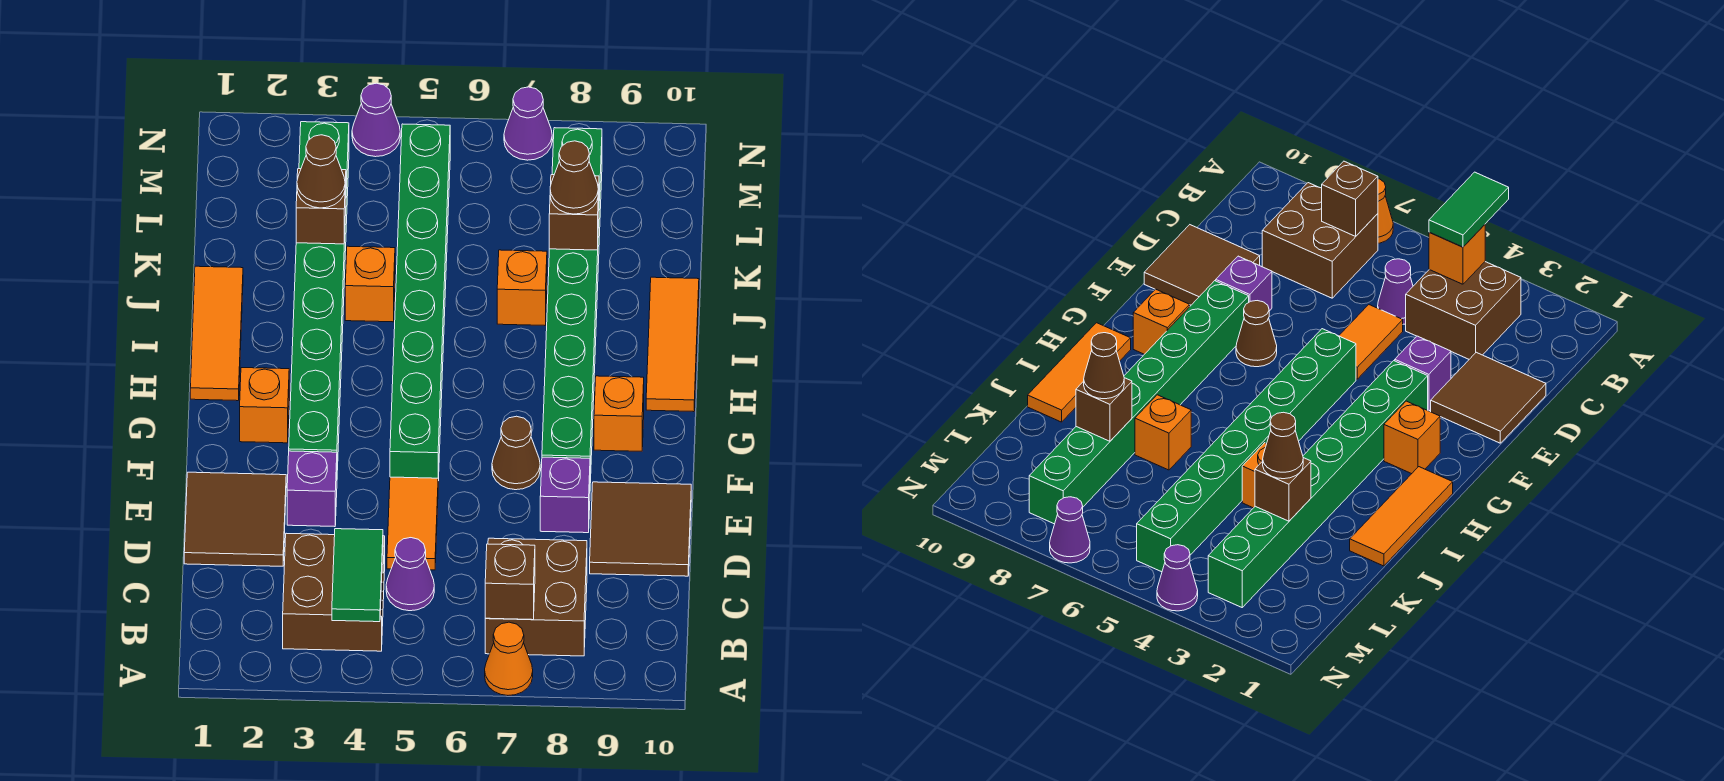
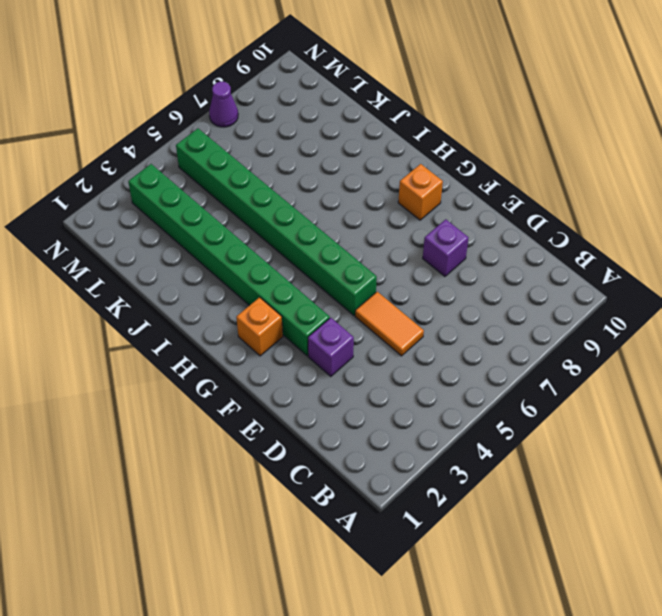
none -> orange cone A7 level 1
none -> brown brick B3:C4 level 1
none -> brown brick B7:C8 level 1

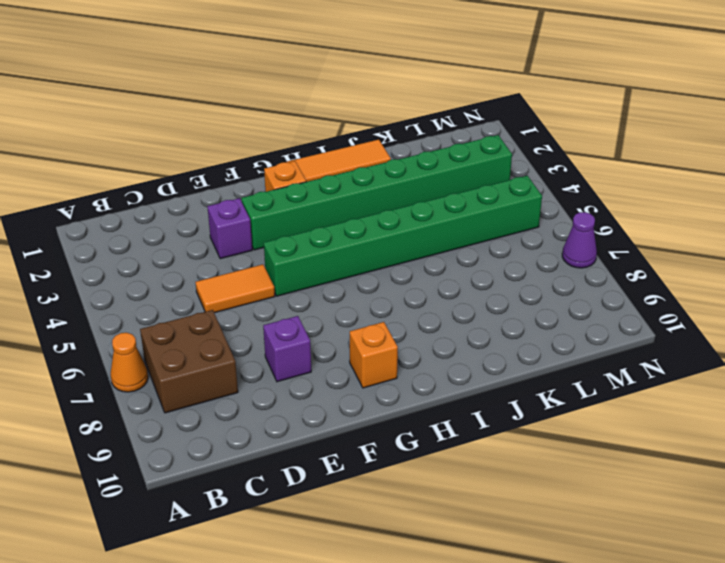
none -> brown brick B3:C4 level 1
none -> purple cone C5 level 1
none -> brown tile D1:E2 level 1

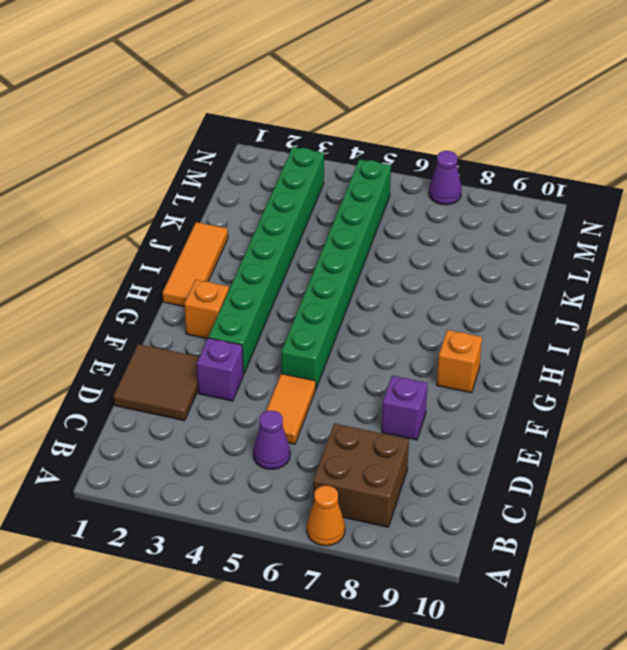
none -> brown brick B3:C4 level 1
none -> brown tile D9:E10 level 1
none -> brown cone F7 level 1

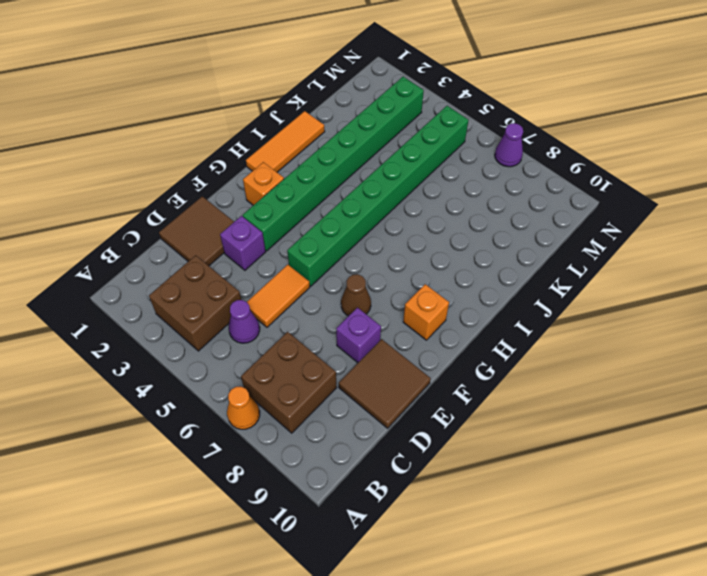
none -> green brick F8:M8 level 1
none -> orange tile H10:J10 level 1
none -> orange brick J4 level 1

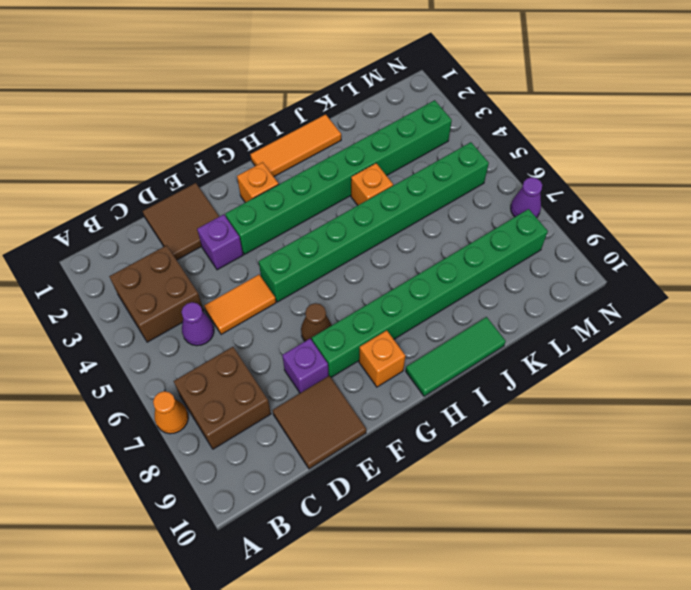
green tile H10:J10 level 1 -> orange tile H10:J10 level 1
none -> orange brick J7 level 1
none -> purple cone N4 level 1
none -> orange brick B4 level 2

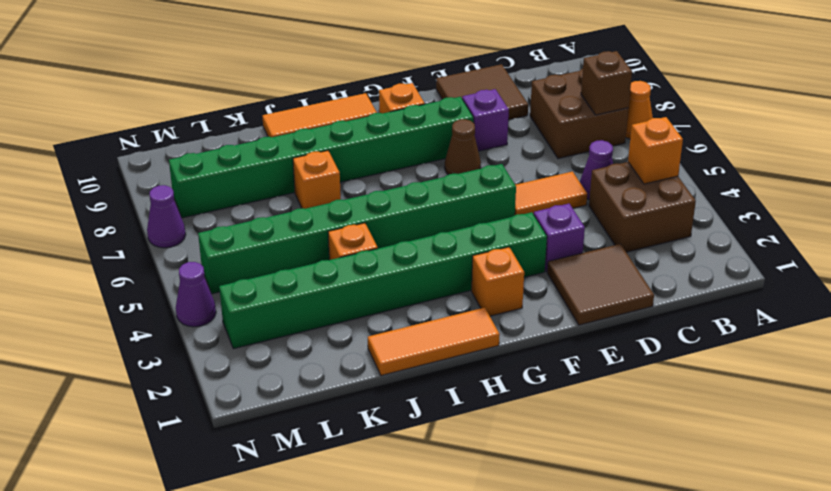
none -> brown brick K3 level 2
none -> brown brick K8 level 2
none -> green tile A4:B4 level 3

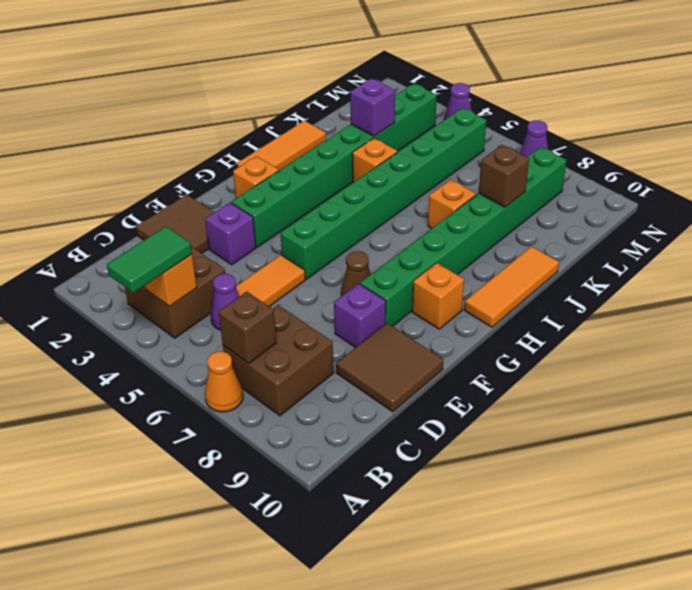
purple brick K3 level 2 -> brown brick K3 level 2
none -> brown cone K3 level 3
none -> brown cone K8 level 3

